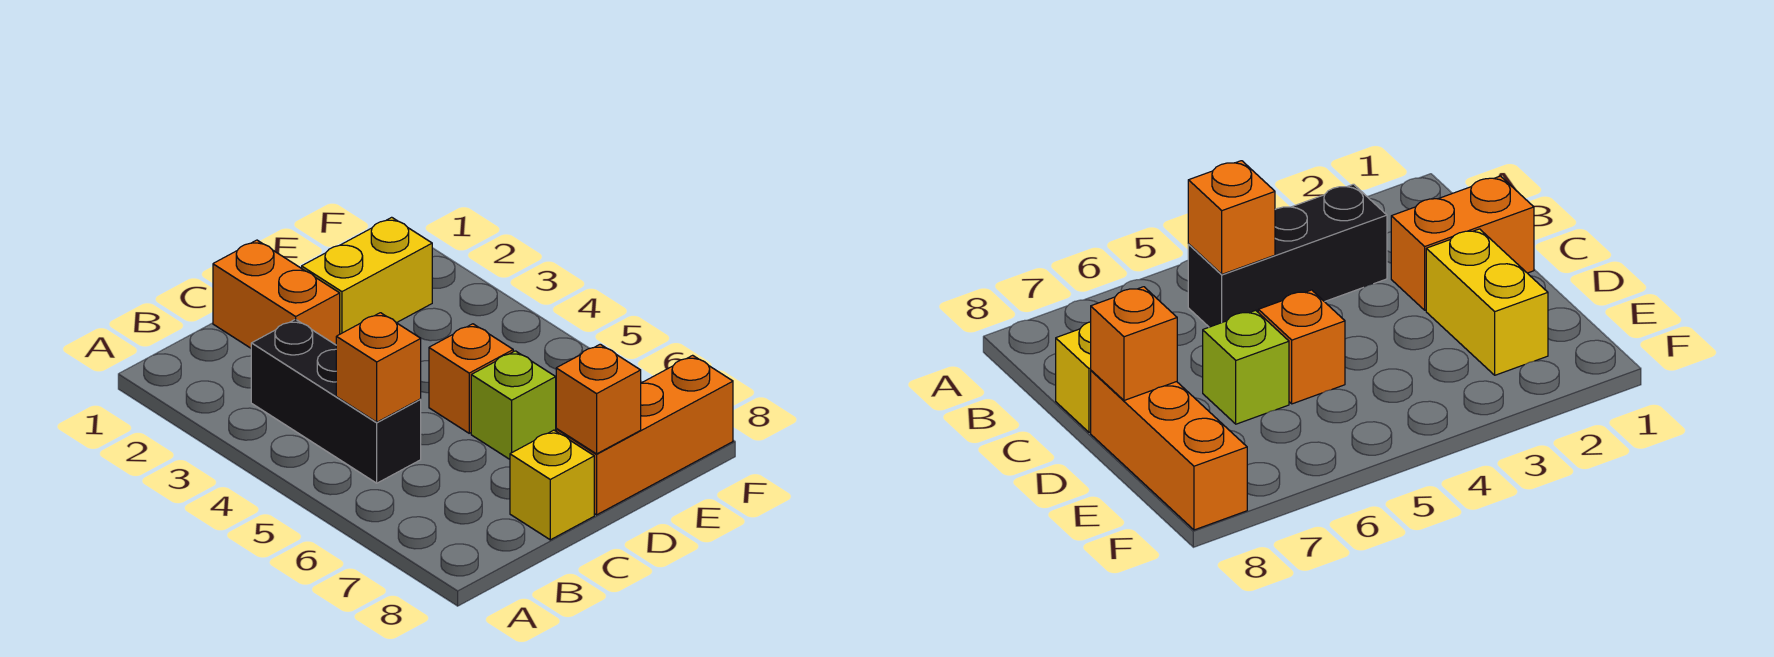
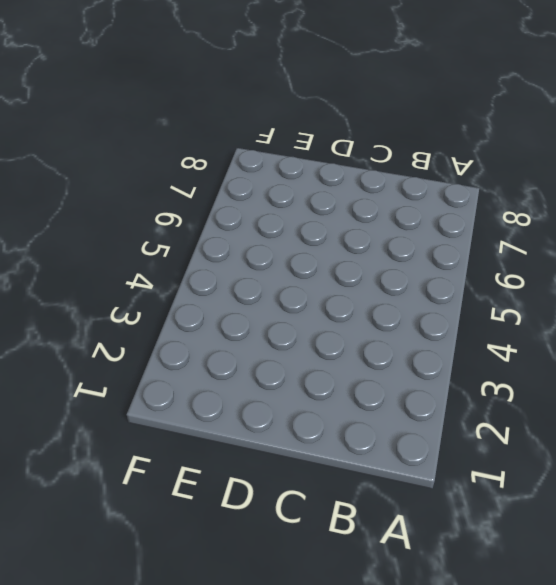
none -> black brick B3:B5 level 1
none -> orange brick C1:C2 level 1

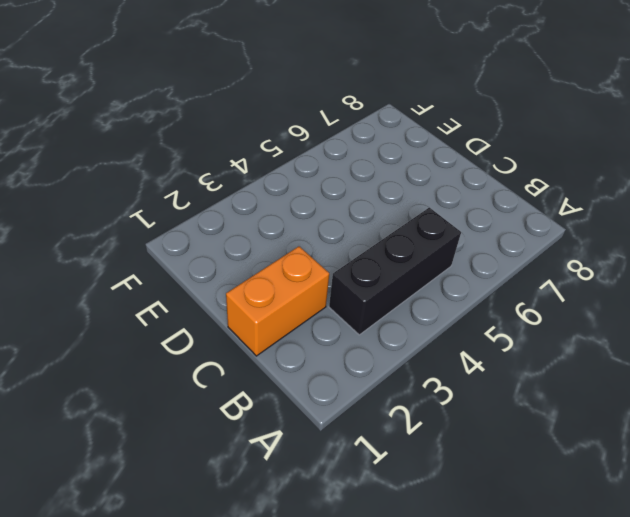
none -> yellow brick C8 level 1
none -> yellow brick D2:E2 level 1

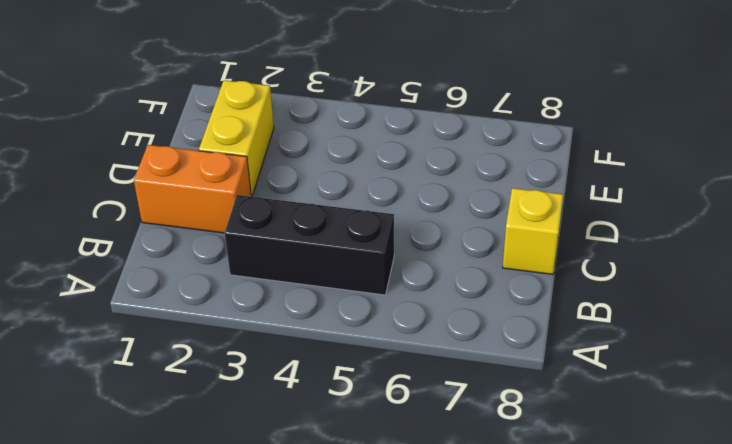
none -> orange brick D5 level 1
none -> lime brick D6 level 1

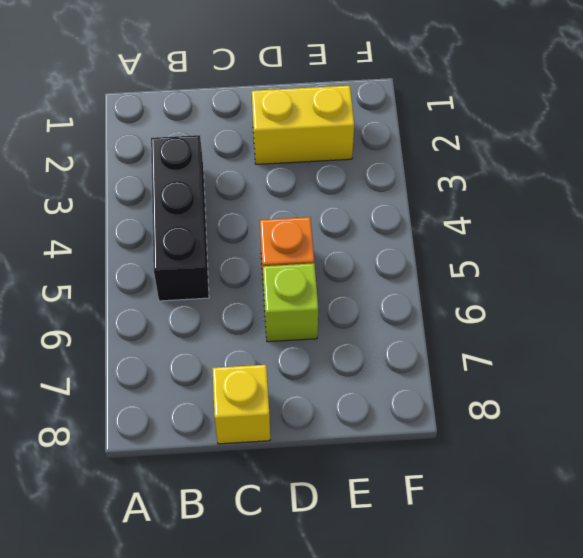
none -> orange brick C1:C2 level 1
none -> orange brick D8:F8 level 1

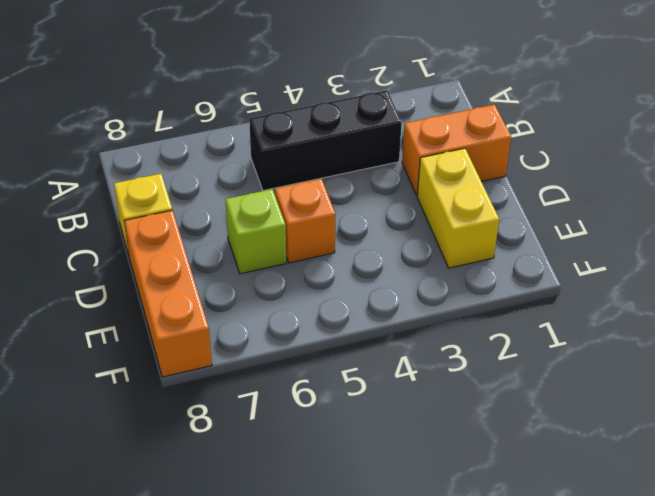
none -> orange brick B5 level 2
none -> orange brick D8 level 2

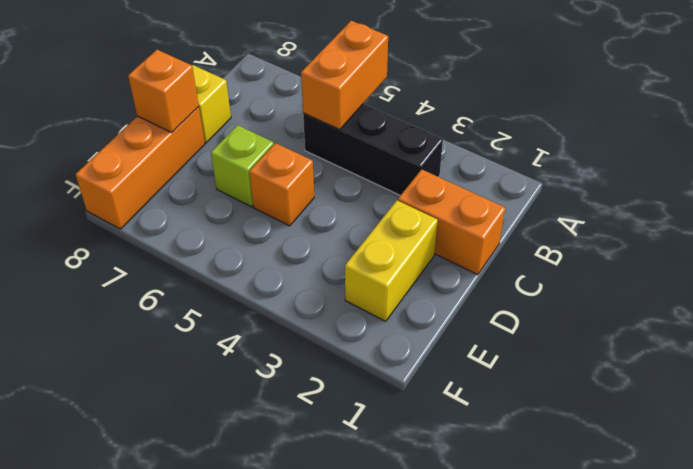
orange brick A5:B5 level 2 -> orange brick B5 level 2

